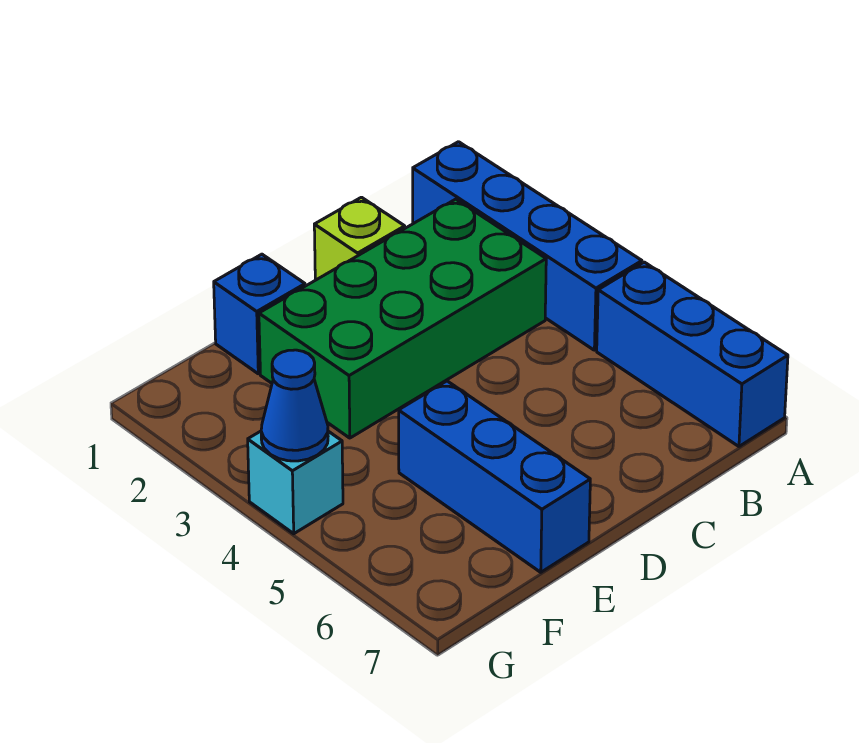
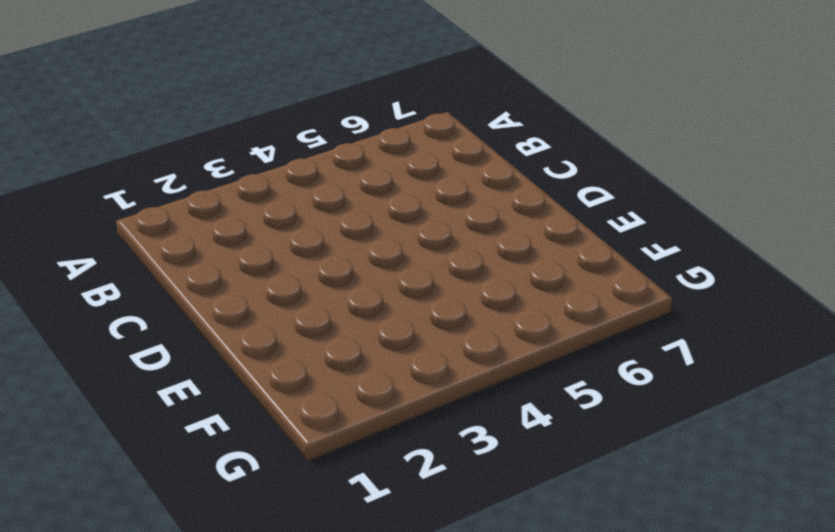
none -> blue brick A1:A4 level 1
none -> blue brick A5:A7 level 1

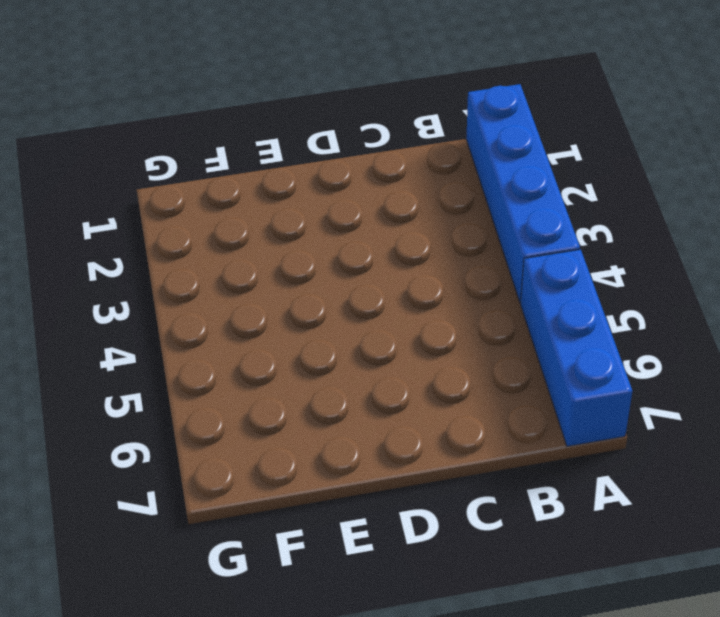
none -> green brick B2:E3 level 1
none -> lime brick C1 level 1

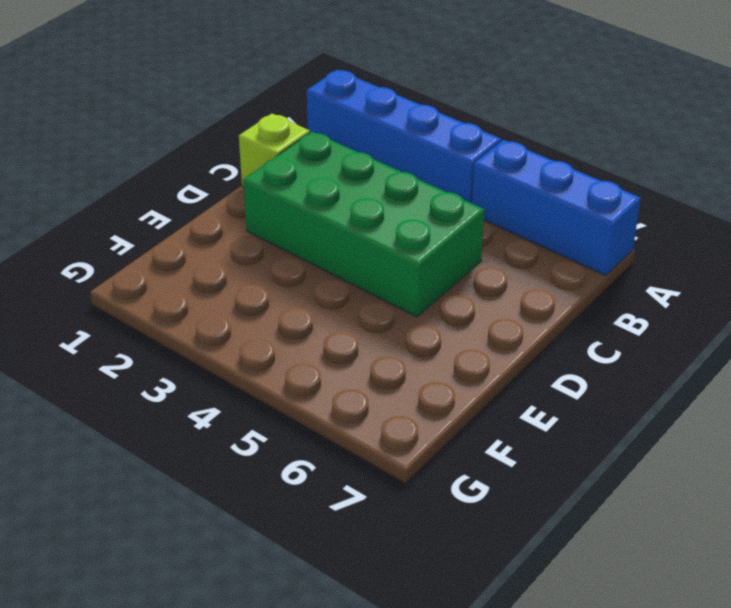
green brick C2:D5 level 1 -> green brick B2:E3 level 1
none -> blue brick E1 level 1
none -> blue brick E5:E7 level 1

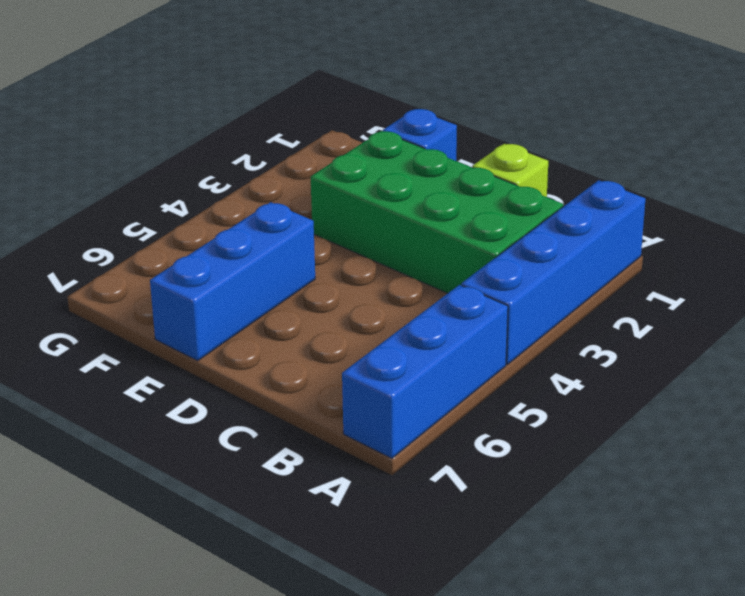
none -> cyan brick G4 level 1
none -> blue cone G4 level 2

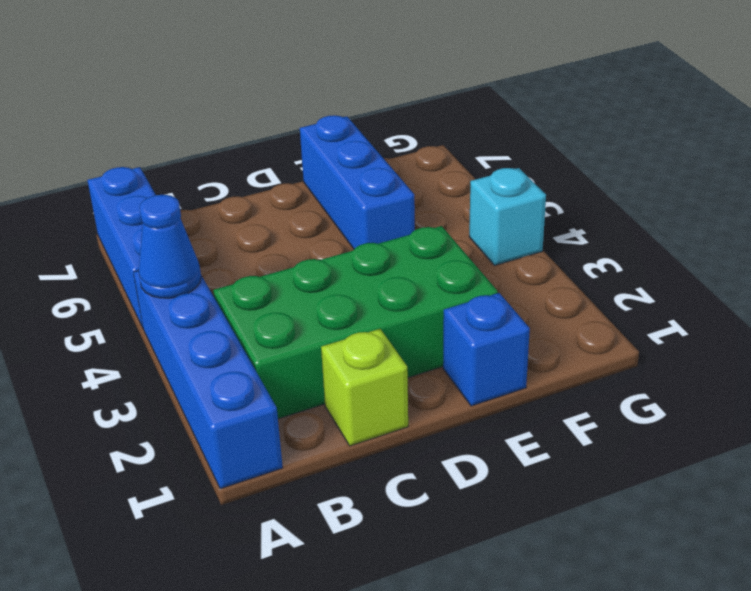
blue cone A4 level 2 -> blue cone G4 level 2

